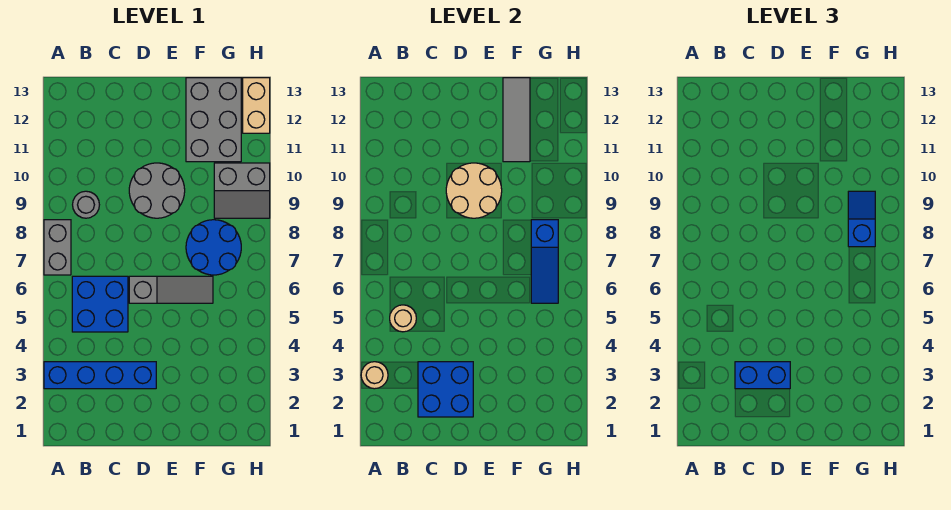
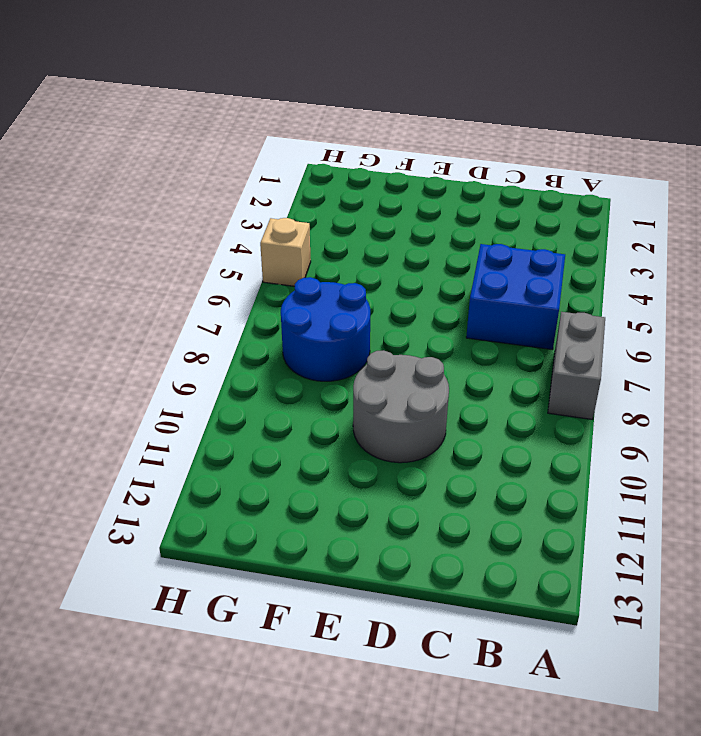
tan brick H5 level 1 -> none
none -> blue brick A3:D3 level 1
none -> grey round brick B9 level 1
none -> grey slope D6:F6 level 1 top D

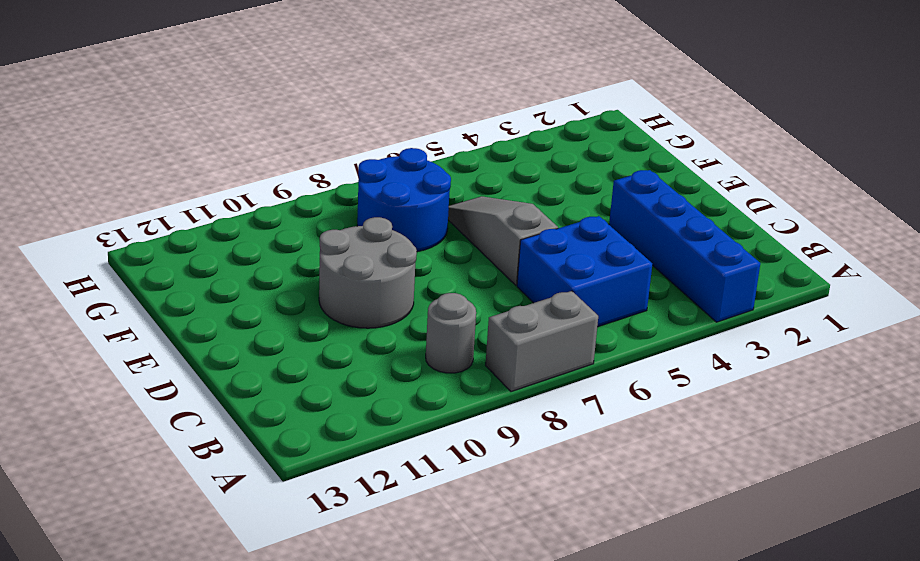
none -> grey brick F11:G13 level 1
none -> grey slope G9:H10 level 1 top 10
none -> tan brick H12:H13 level 1

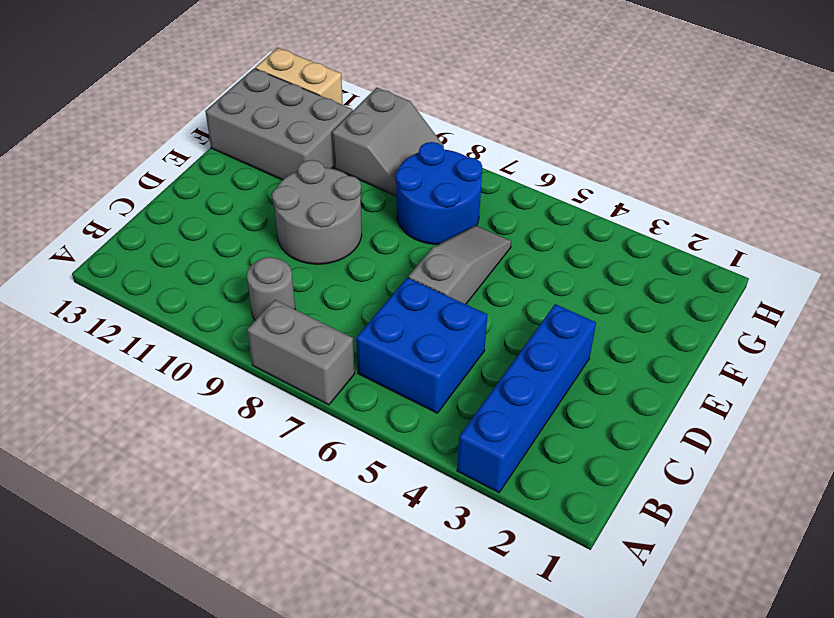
none -> tan round brick A3 level 2
none -> tan round brick B5 level 2
none -> blue brick C2:D3 level 2

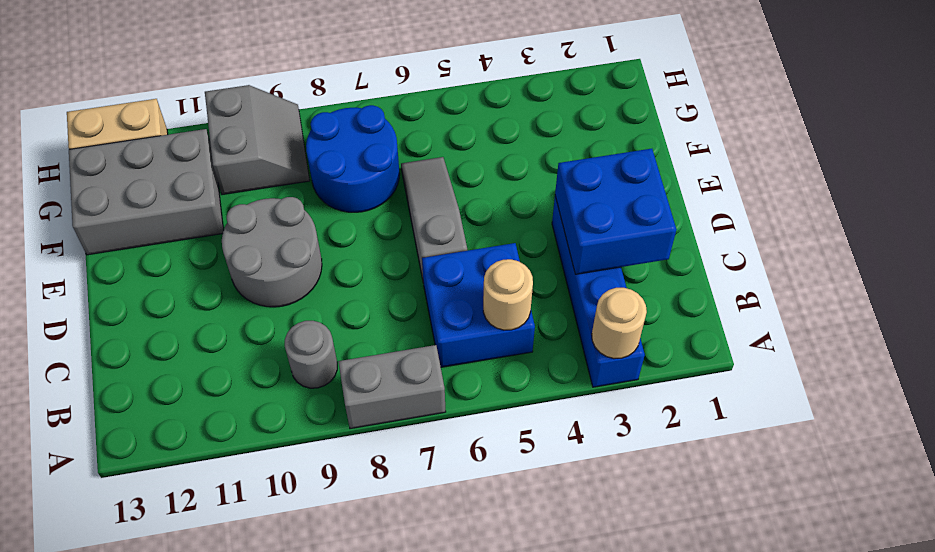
none -> tan round brick D9:E10 level 2
none -> grey tile F11:F13 level 2
none -> blue slope G6:G8 level 2 top 8

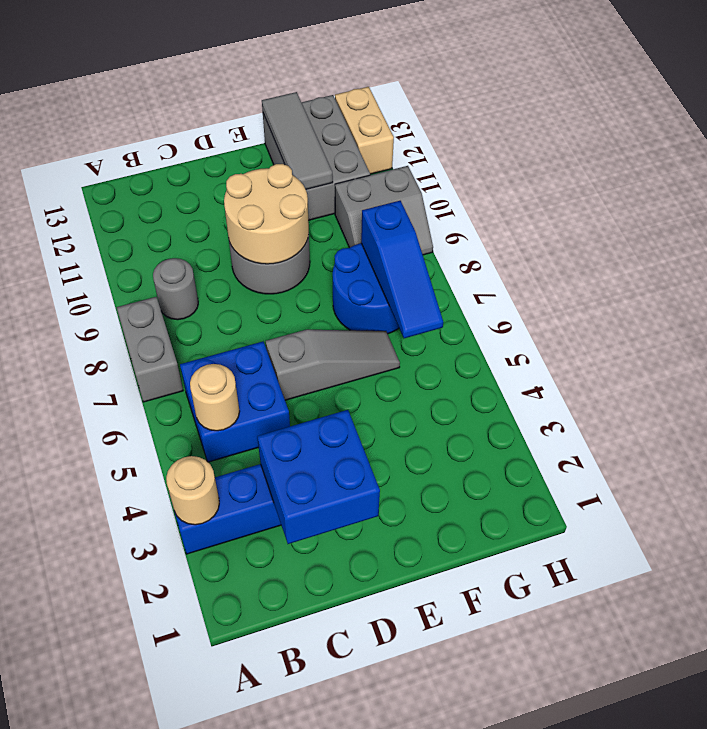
none -> blue brick C3:D3 level 3
none -> blue slope G8:G9 level 3 top 8

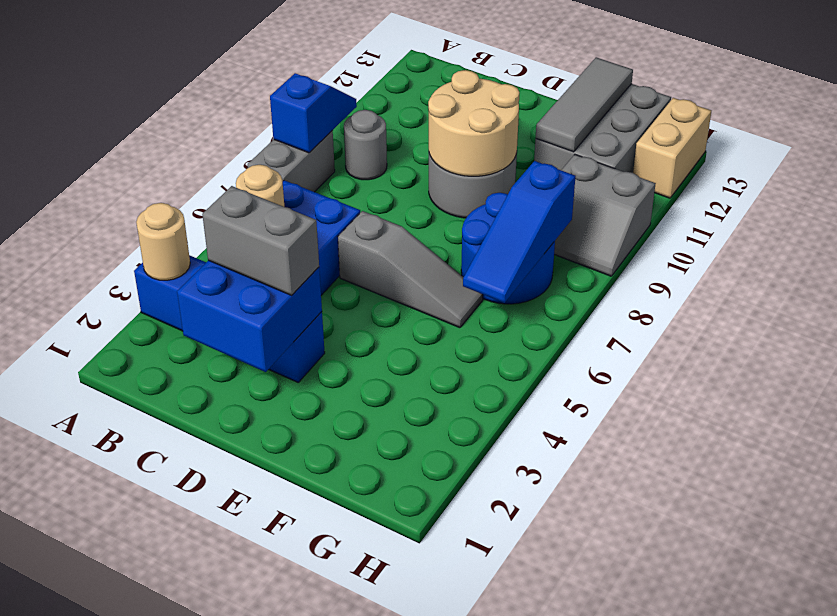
blue slope A8:A9 level 2 top 8 -> blue slope G8:G9 level 3 top 8
grey brick C3:D3 level 3 -> blue brick C3:D3 level 3

